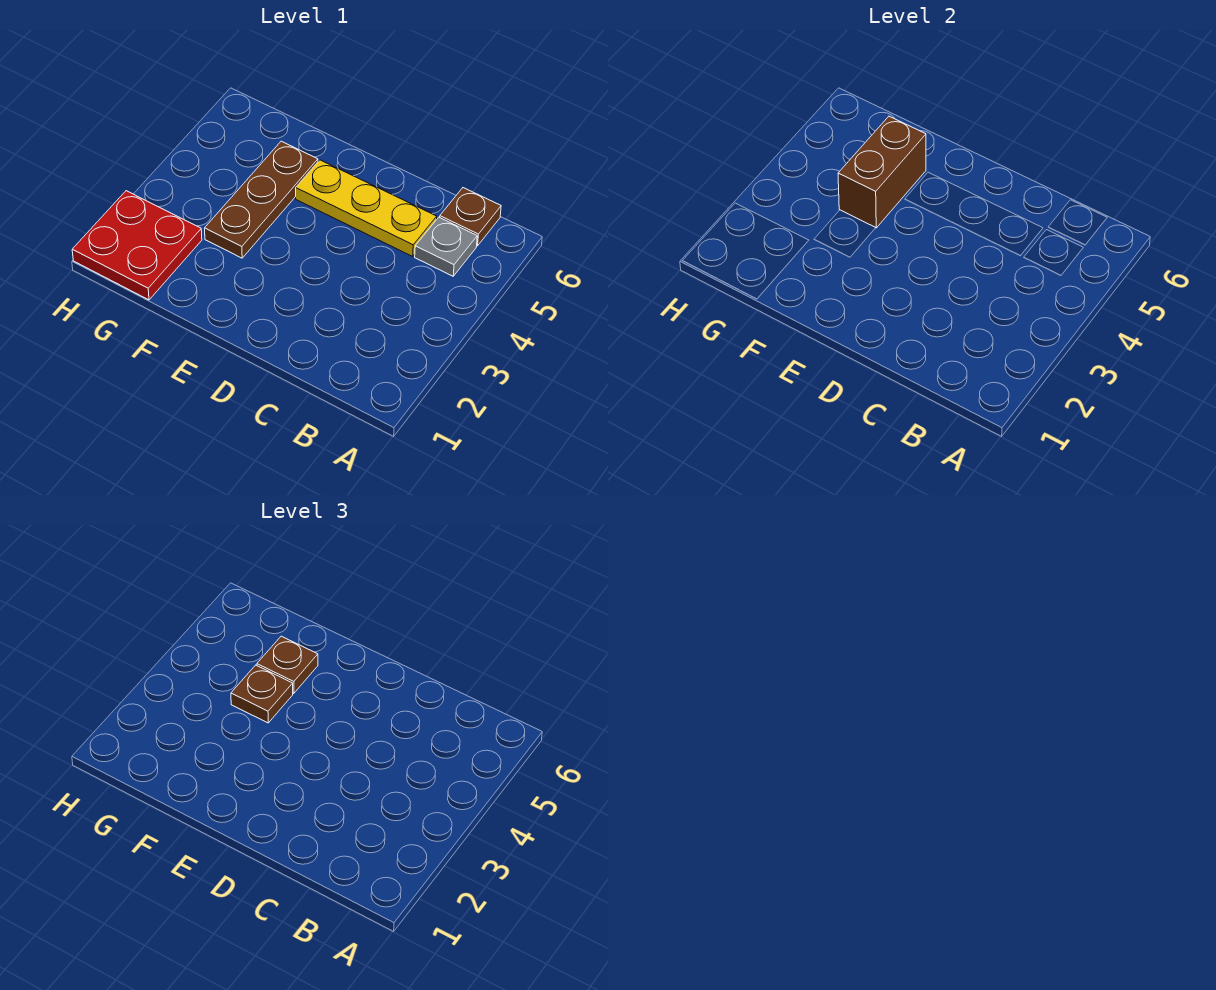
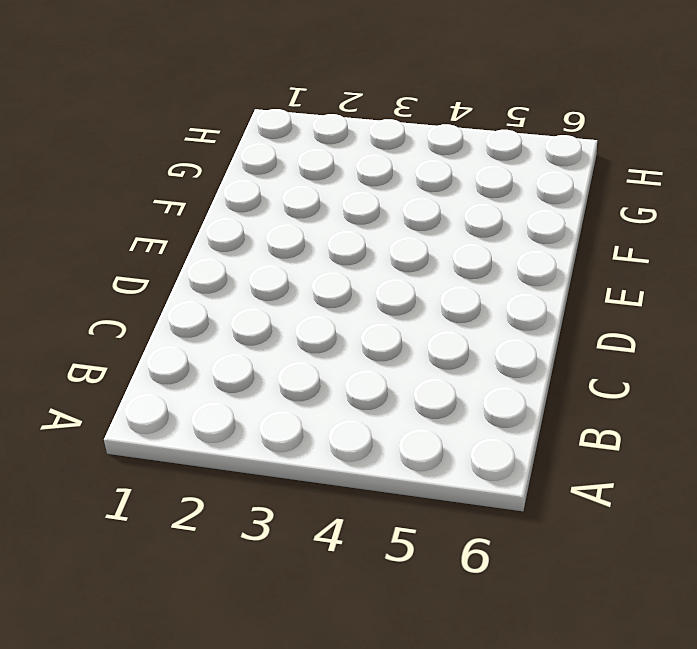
none -> grey plate B5 level 1
none -> brown plate B6 level 1

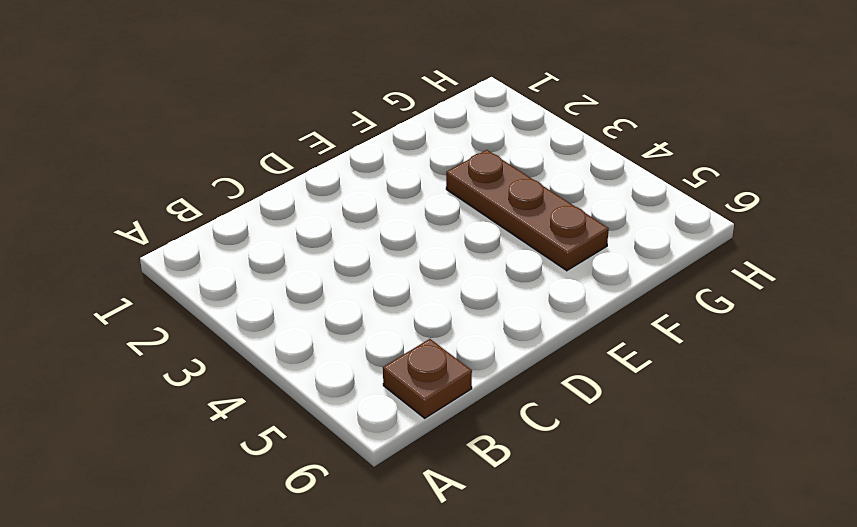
none -> grey plate B5 level 1
none -> yellow plate C5:E5 level 1

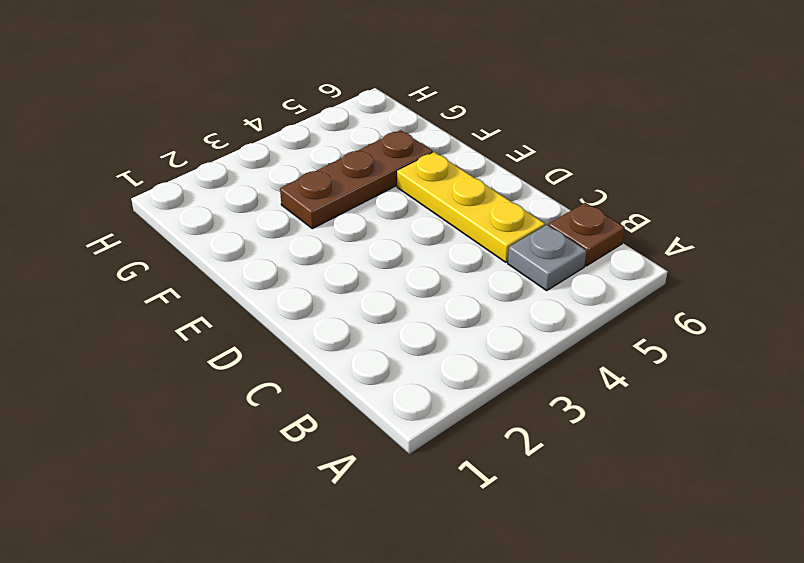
none -> red plate G1:H2 level 1
none -> brown brick F4:F5 level 2

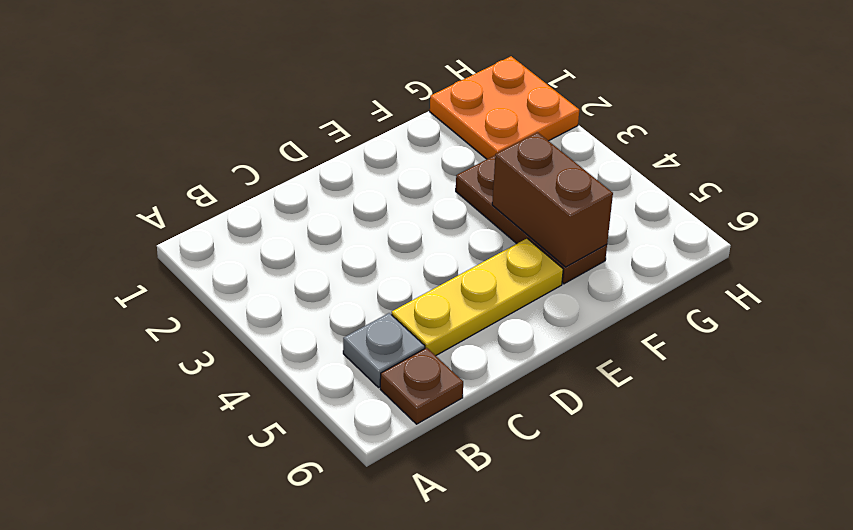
orange plate G1:H2 level 1 -> red plate G1:H2 level 1
none -> brown plate F4 level 3
none -> brown plate F5 level 3

